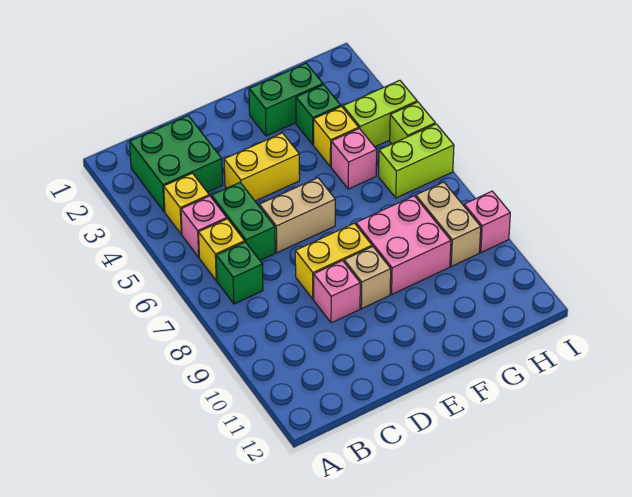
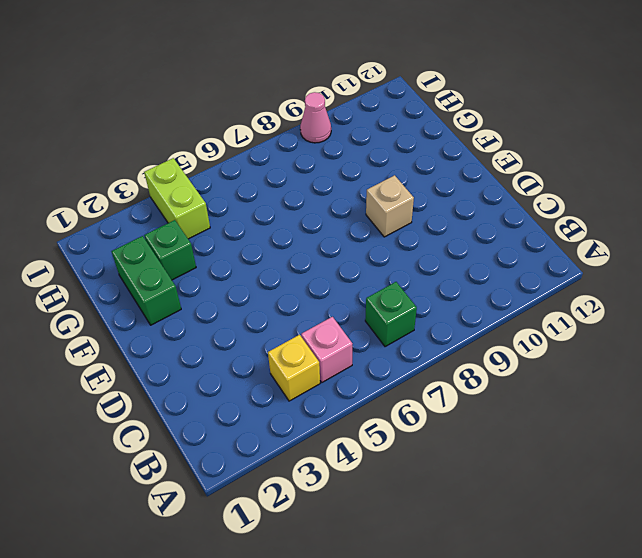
pink cone I9 level 1 -> pink brick I9 level 1
none -> green brick B2:C3 level 1
none -> yellow brick B6 level 1
none -> green brick C5:C6 level 1

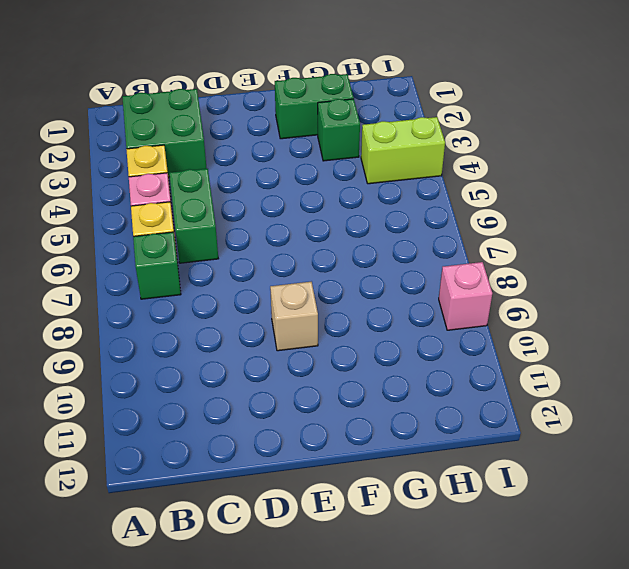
none -> yellow brick D4:E4 level 1
none -> tan brick D6:E6 level 1
none -> yellow brick D8:E8 level 1

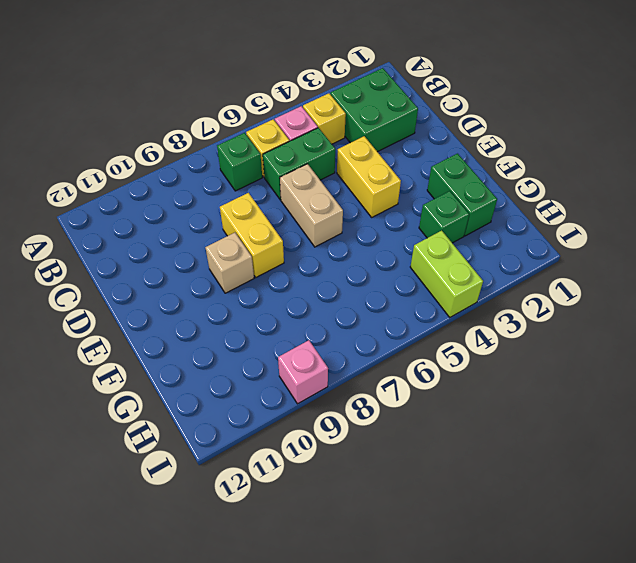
none -> pink brick D9 level 1
none -> pink brick F8:G9 level 1
none -> yellow brick G4 level 1

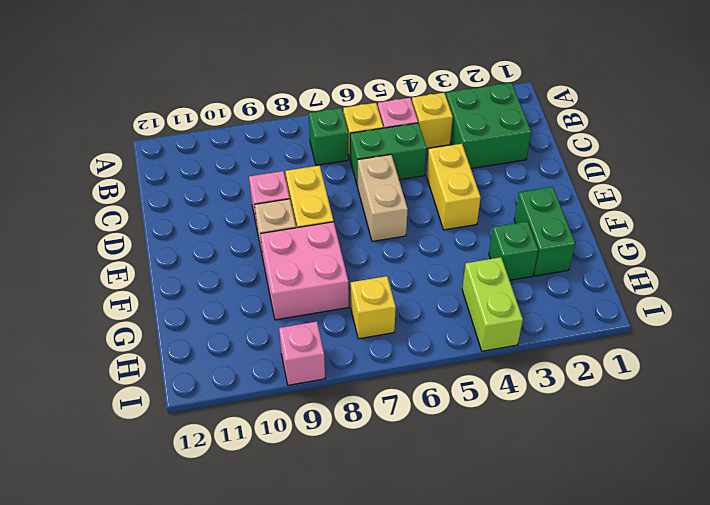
yellow brick H7 level 1 -> yellow brick G4 level 1
none -> pink brick G5 level 1
none -> lime brick H6:I6 level 1
none -> tan brick H8:H9 level 1

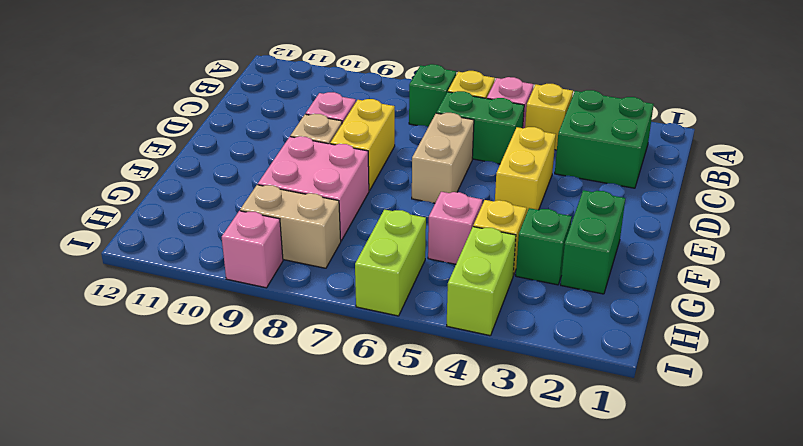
none -> lime brick I5 level 1

